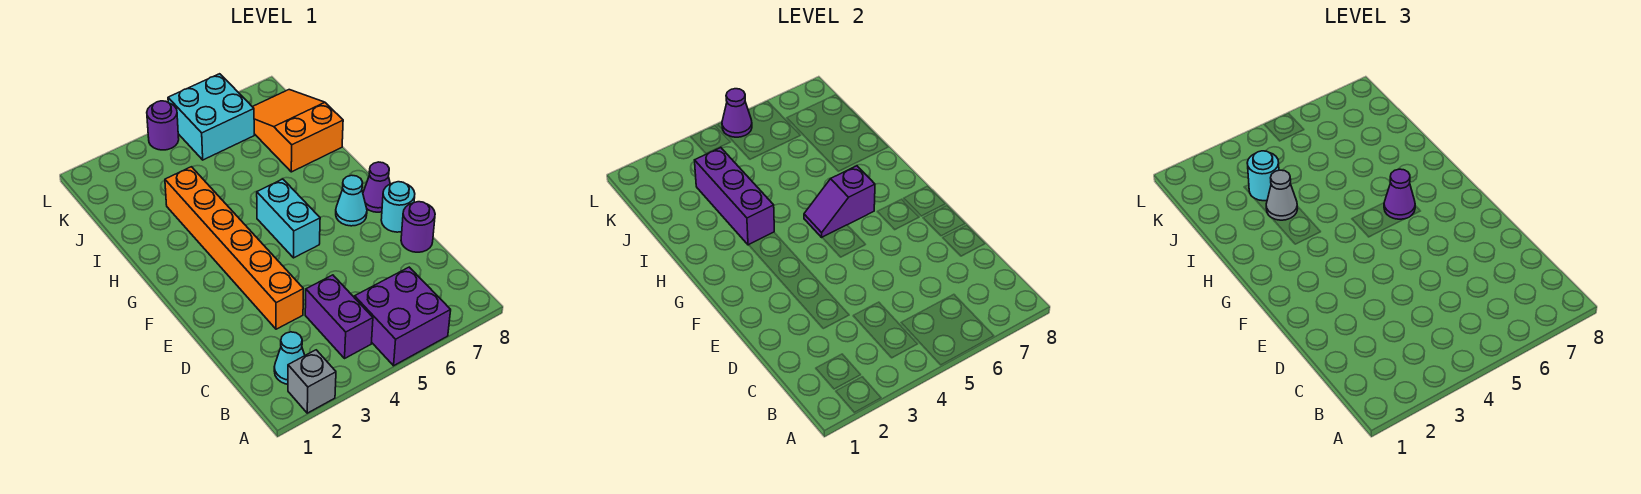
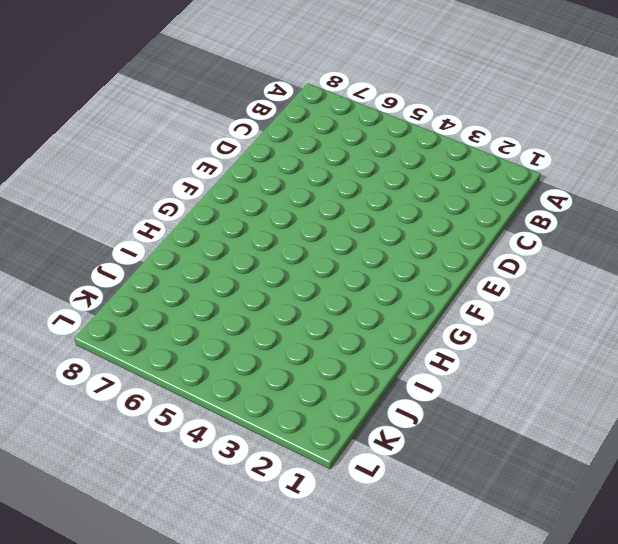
none -> grey brick A2 level 1
none -> purple brick A5:B6 level 1
none -> cyan cone B2 level 1

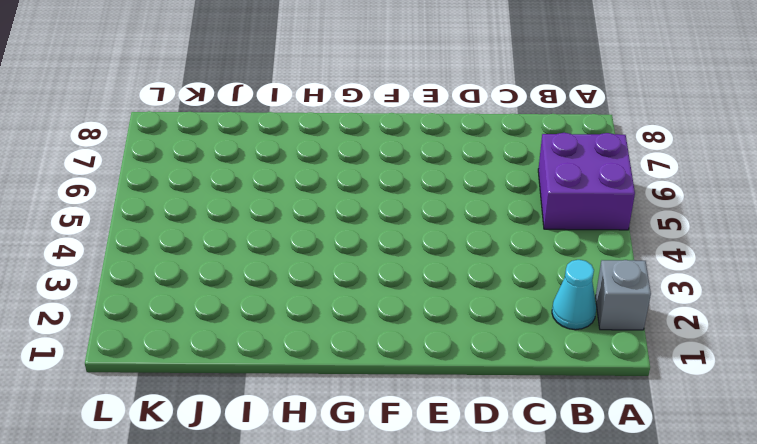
none -> purple brick B4:C4 level 1
none -> orange brick D3:I3 level 1
none -> purple round brick D8 level 1

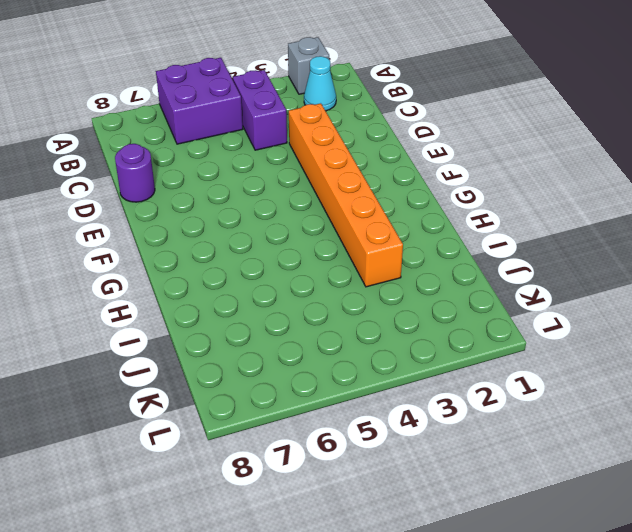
none -> cyan round brick E8 level 1
none -> cyan brick F5:G5 level 1
none -> cyan cone F7 level 1

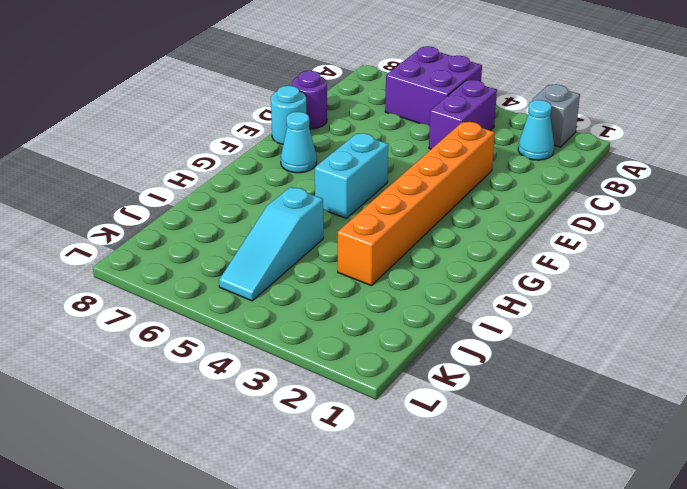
cyan slope I5:K5 level 1 top I -> cyan brick K5:L6 level 1
none -> purple cone F8 level 1
none -> orange slope I7:K8 level 1 top I
none -> purple round brick L4 level 1

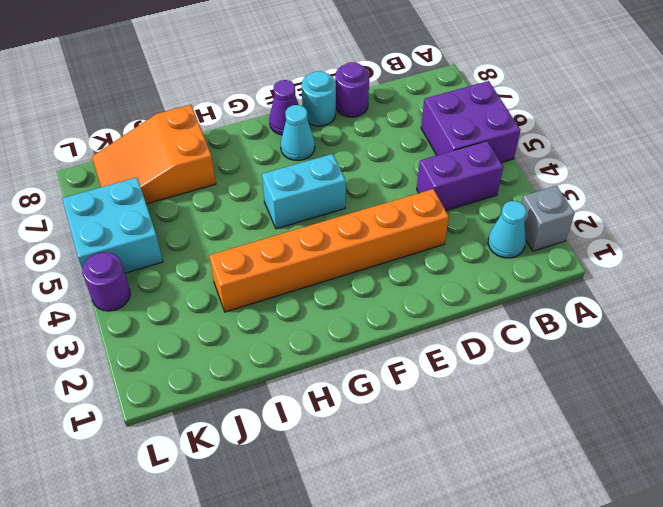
none -> purple slope G5:G6 level 2 top 6
none -> purple brick H3:J3 level 2
none -> purple cone L5 level 2

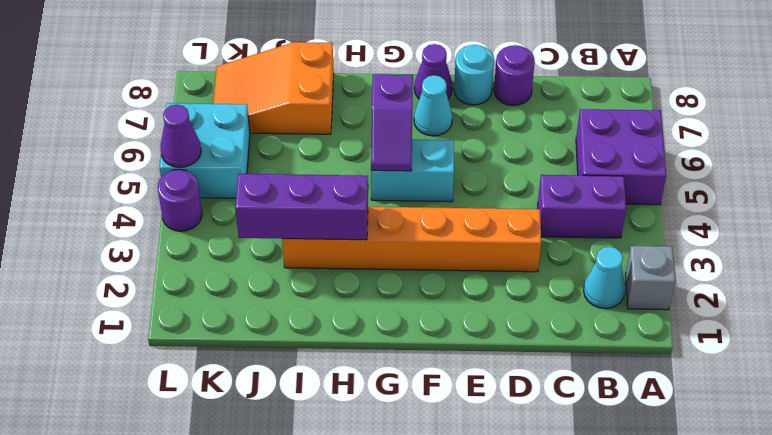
none -> purple cone G6 level 3
none -> grey cone I3 level 3
none -> cyan round brick J3 level 3

